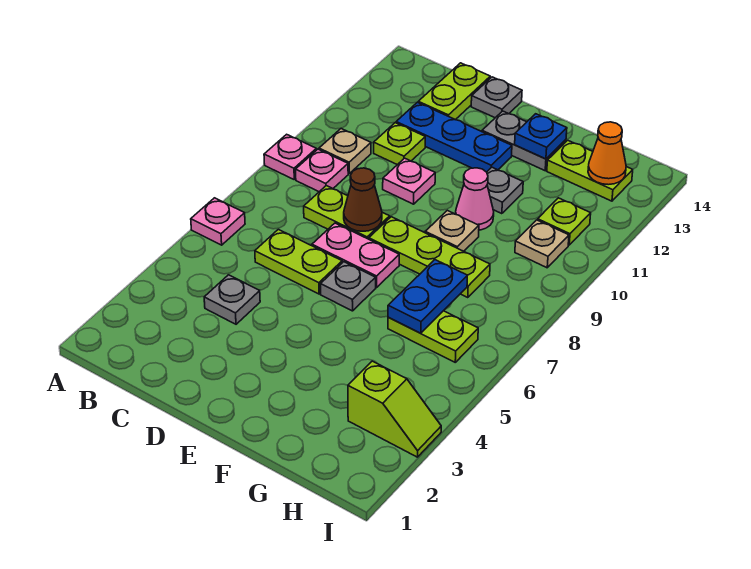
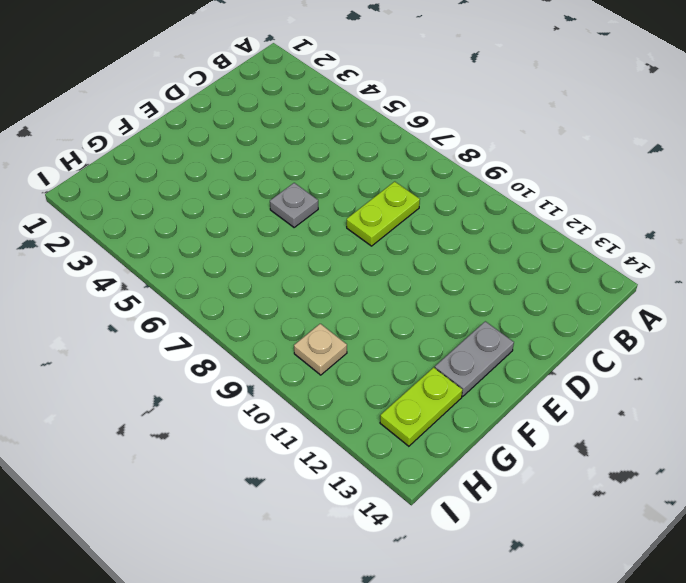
none -> pink plate A6 level 1
none -> pink plate A9 level 1
none -> pink plate B9 level 1

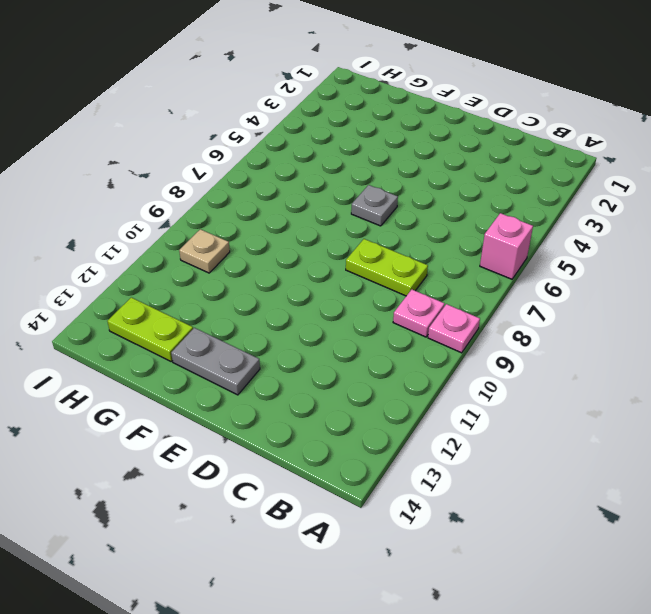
pink brick A6 level 1 -> pink plate A6 level 1
none -> tan plate B10 level 1
none -> grey plate C4 level 1
none -> lime plate C6:D6 level 1

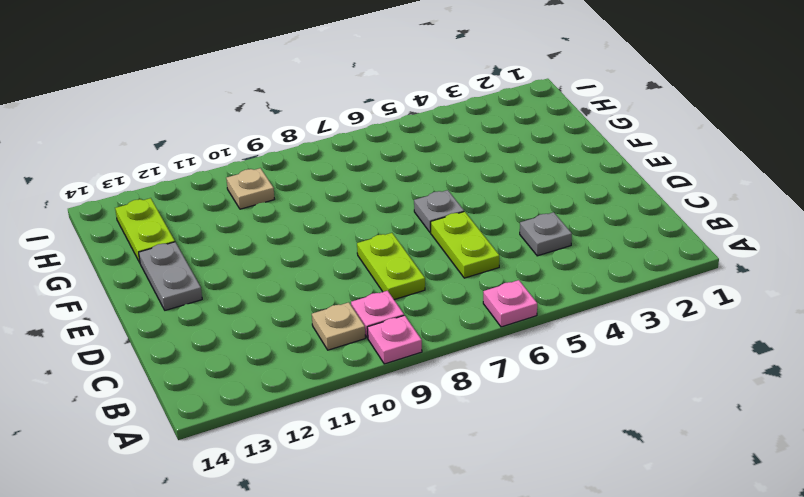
none -> lime plate C11 level 1
none -> blue plate C12:E12 level 1
none -> lime plate C13:C14 level 1

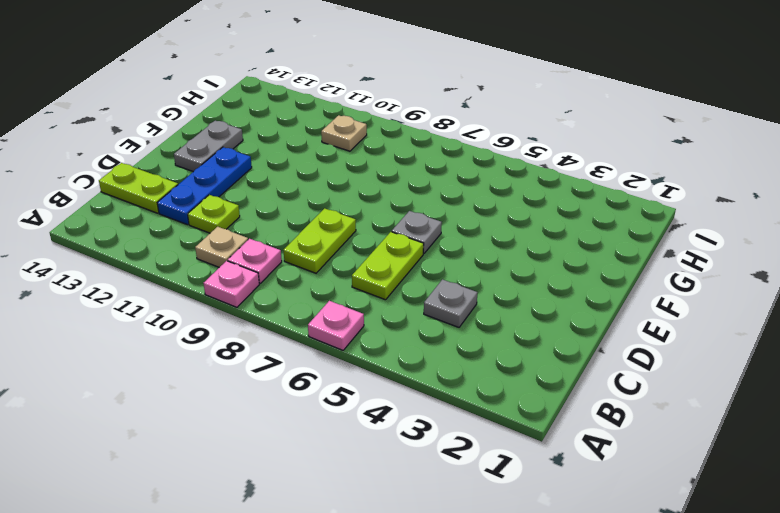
none -> pink plate D7:E7 level 1
none -> pink plate D10 level 1
none -> grey plate D14 level 1

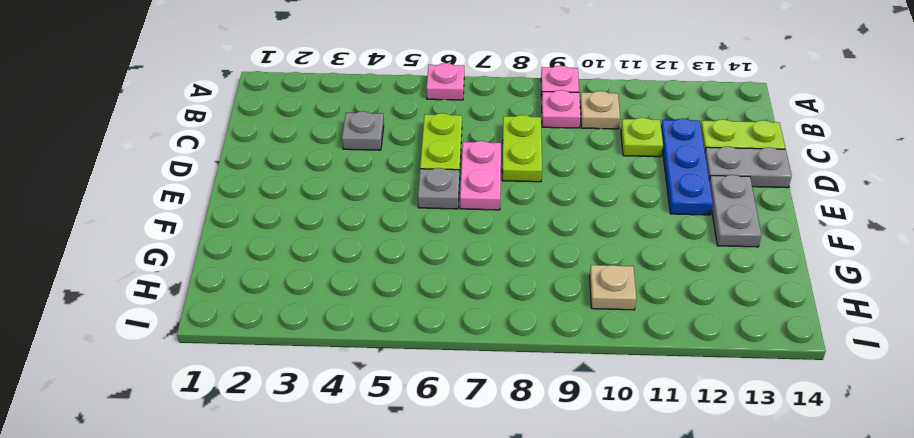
grey plate D13:D14 level 1 -> grey plate D14 level 1
none -> pink plate D10 level 1
none -> lime plate E8:G8 level 1
none -> tan plate F9 level 1

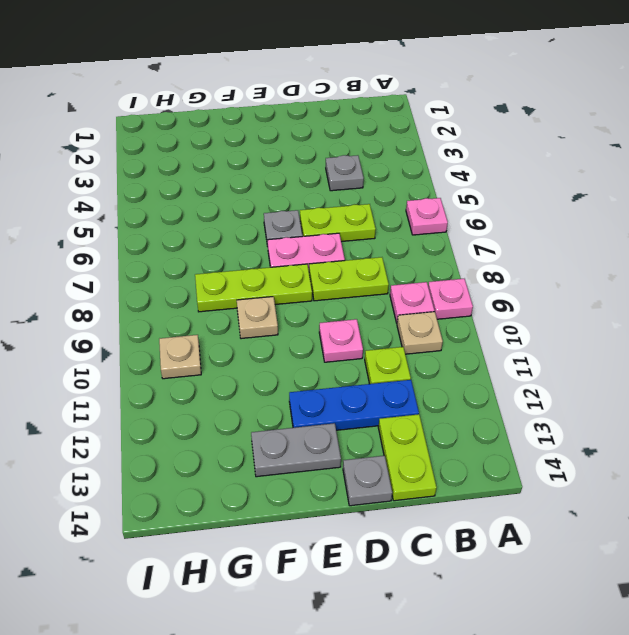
none -> pink cone F10 level 1
none -> grey plate F11 level 1
none -> lime plate G6:H6 level 1

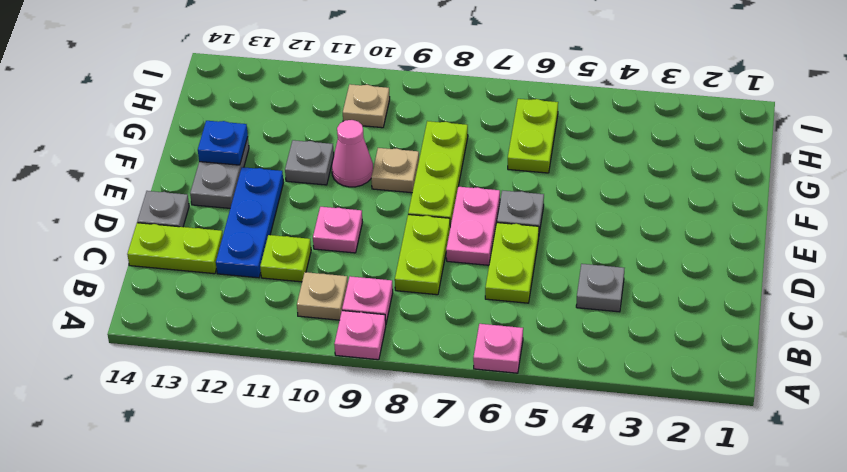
none -> lime plate G13:H13 level 1
none -> lime slope H3:I3 level 1 top H
none -> lime plate H11 level 1

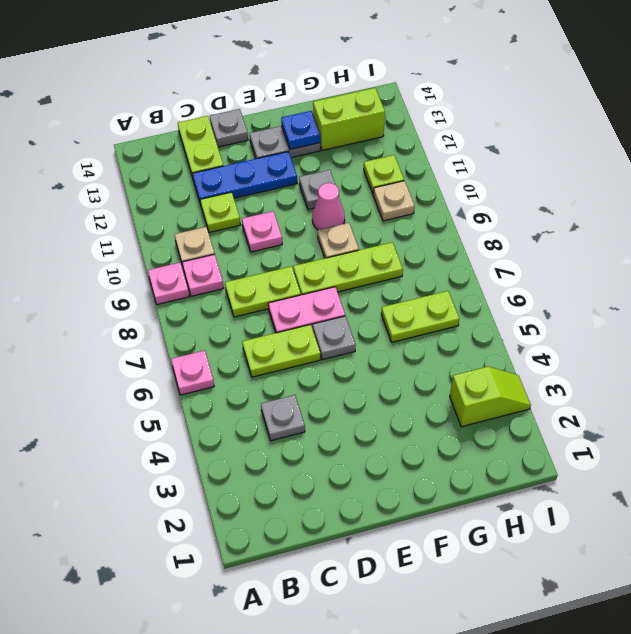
lime brick G13:H13 level 1 -> lime plate G13:H13 level 1
none -> brown cone D8 level 2
none -> blue plate G6:G7 level 2
none -> orange cone H13 level 2

